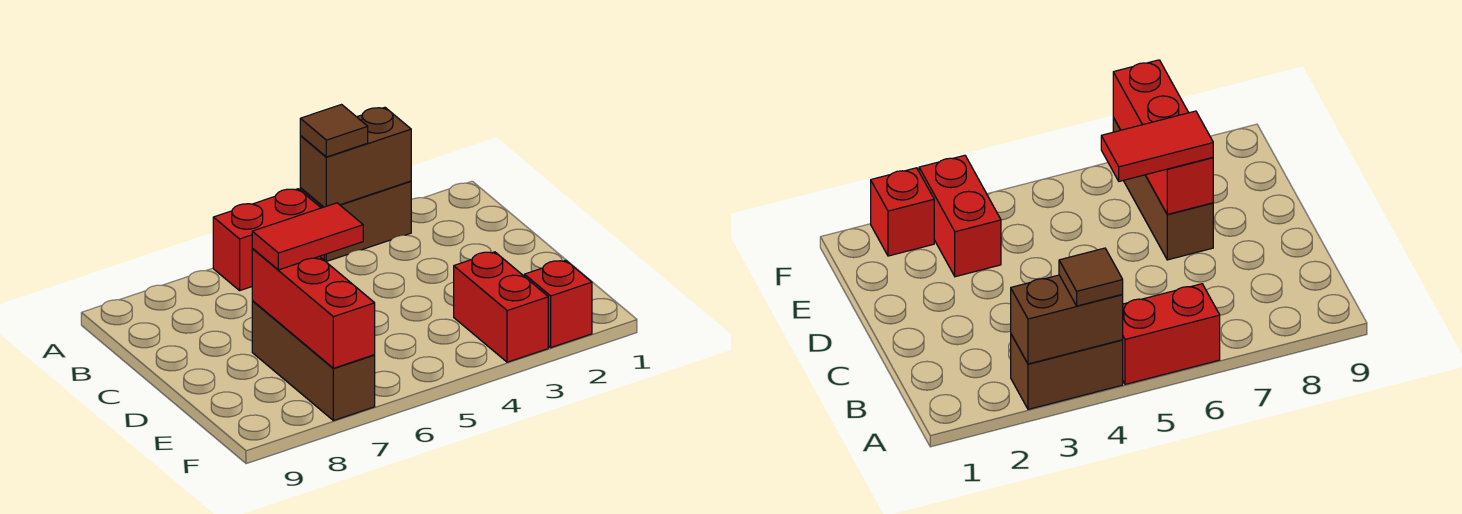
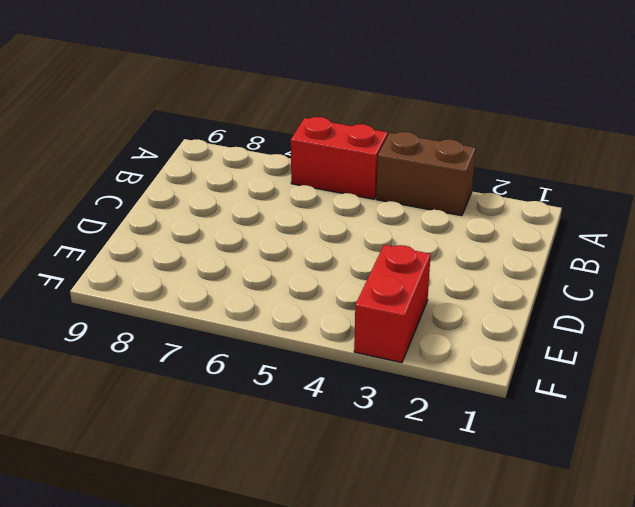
none -> brown brick D7:F7 level 1
none -> red brick F2 level 1

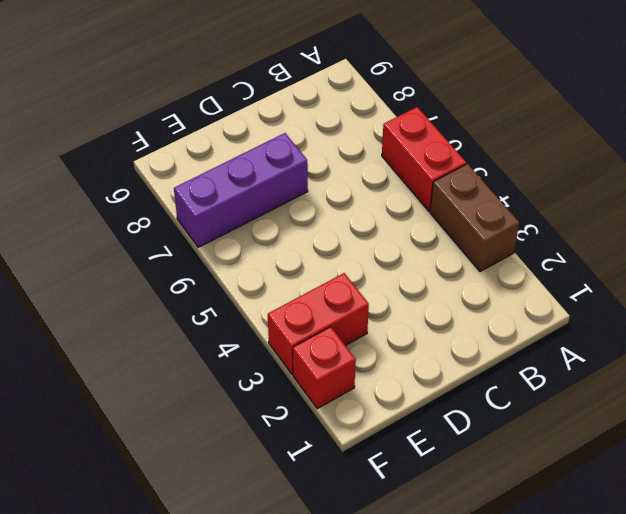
purple brick D7:F7 level 1 -> brown brick D7:F7 level 1
none -> brown brick A3:A4 level 2
none -> red brick D7:F7 level 2

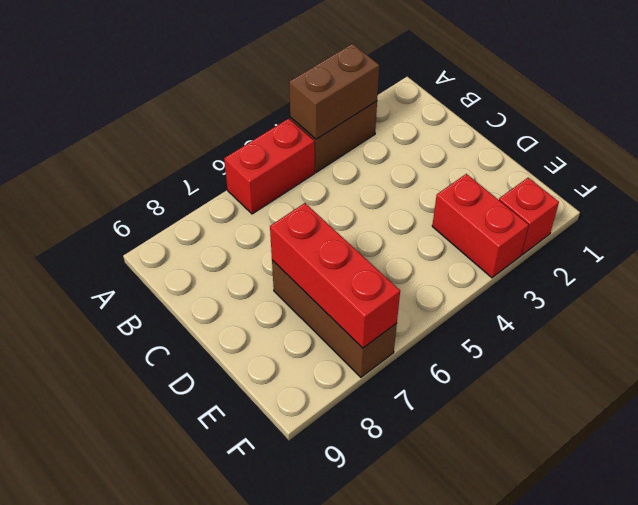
none -> brown tile A4 level 3
none -> red tile D6:D7 level 3

